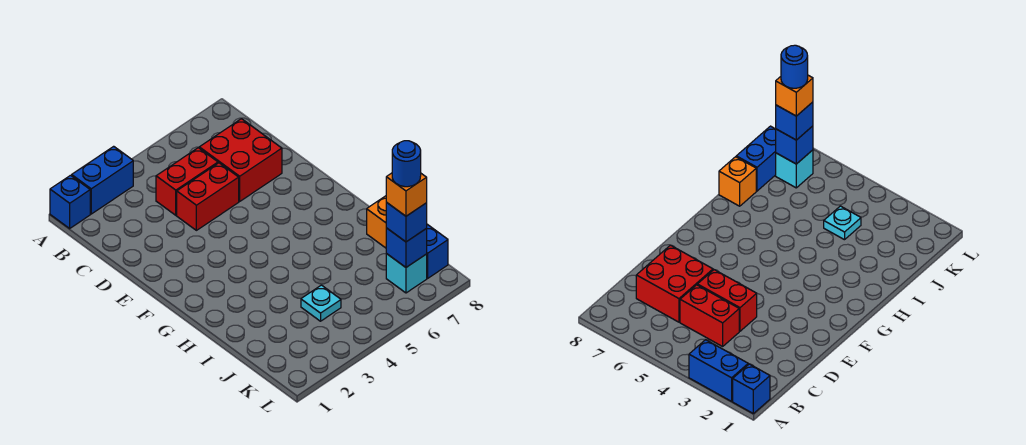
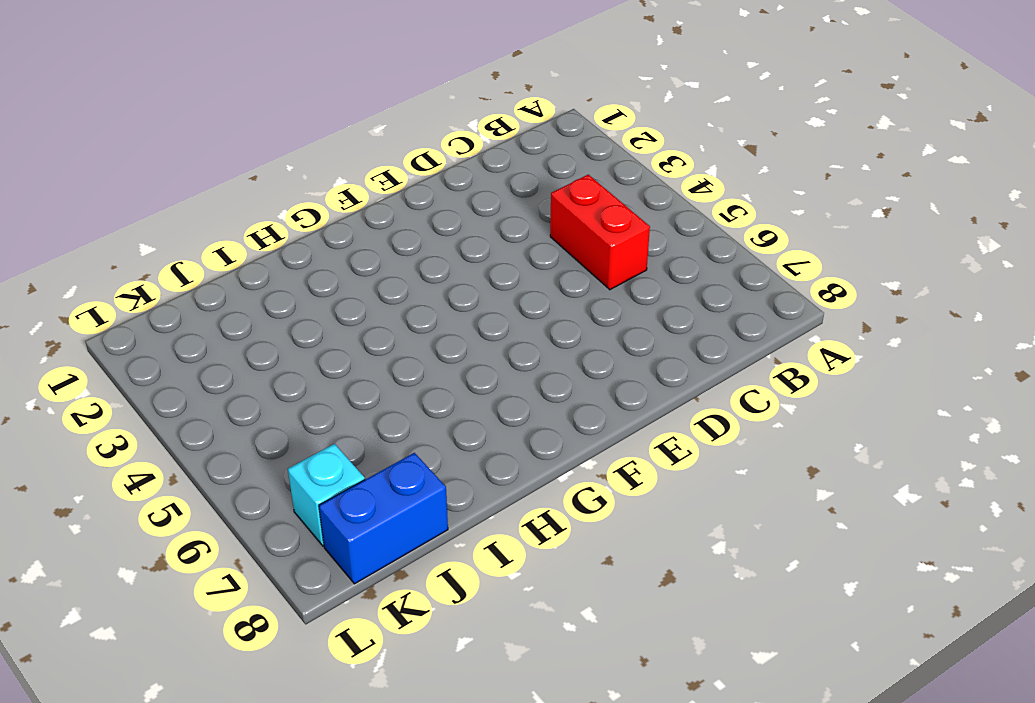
none -> blue brick A1 level 1
none -> blue brick A2:A3 level 1
none -> red brick C6:D7 level 1

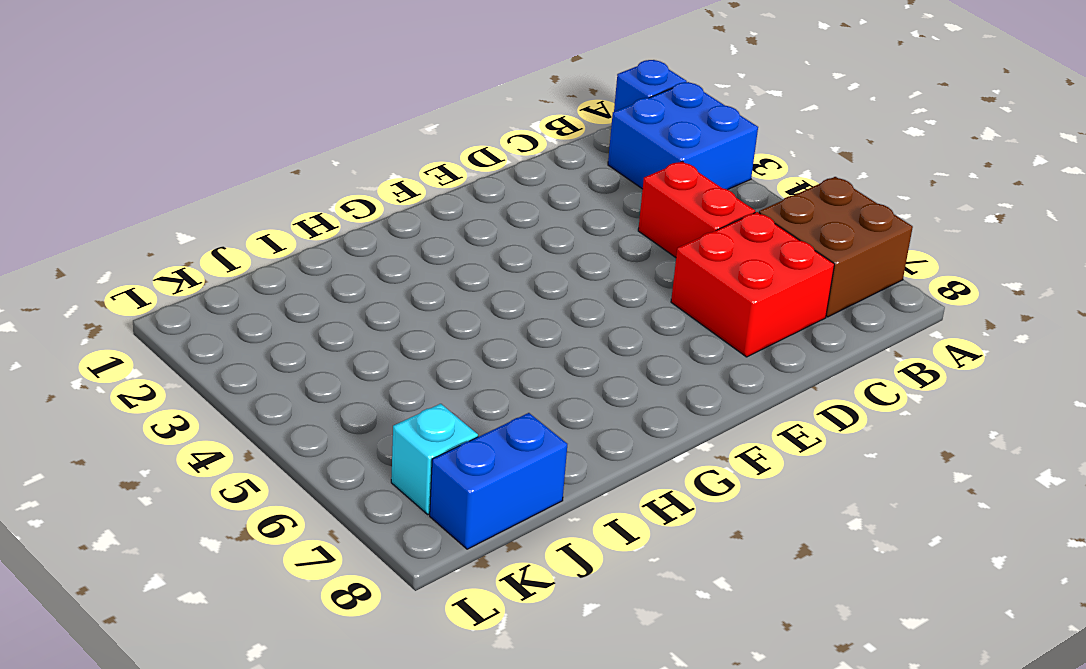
blue brick A2:B3 level 1 -> blue brick A2:A3 level 1
brown brick A6:B7 level 1 -> none
none -> red brick D4:D5 level 1
none -> orange brick I8 level 1
none -> cyan plate J4 level 1

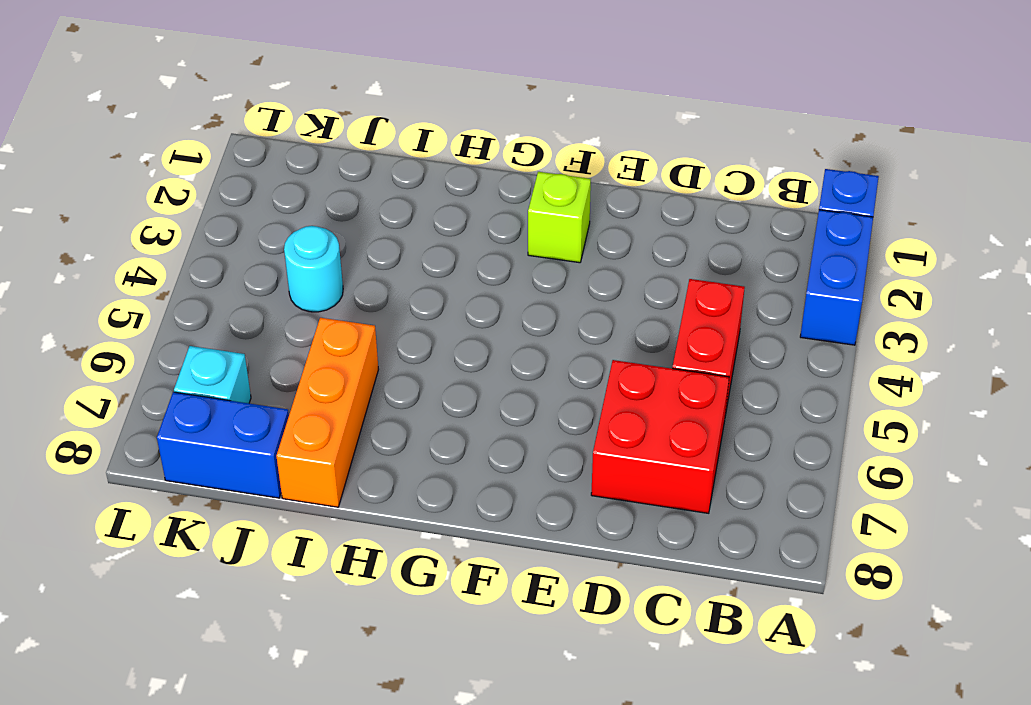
lime brick F2 level 1 -> none
orange brick I6:I8 level 1 -> orange brick I8 level 1
cyan round brick J4 level 1 -> cyan plate J4 level 1
none -> red brick D4:D5 level 1
none -> blue brick K7 level 2
none -> blue brick K7 level 3

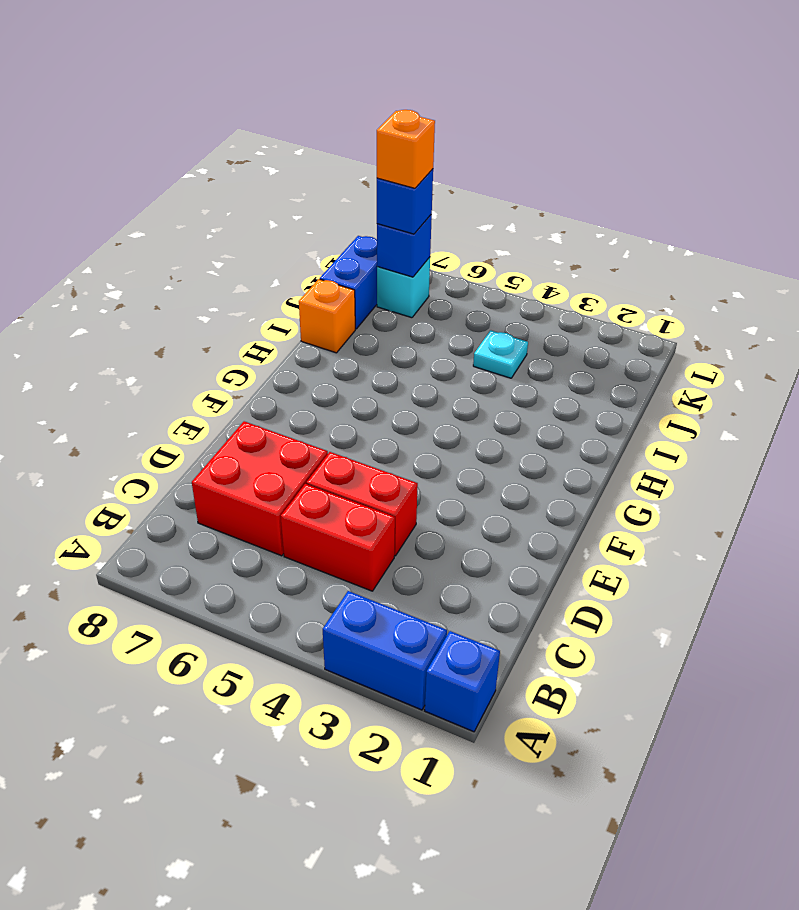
none -> blue round brick K7 level 5

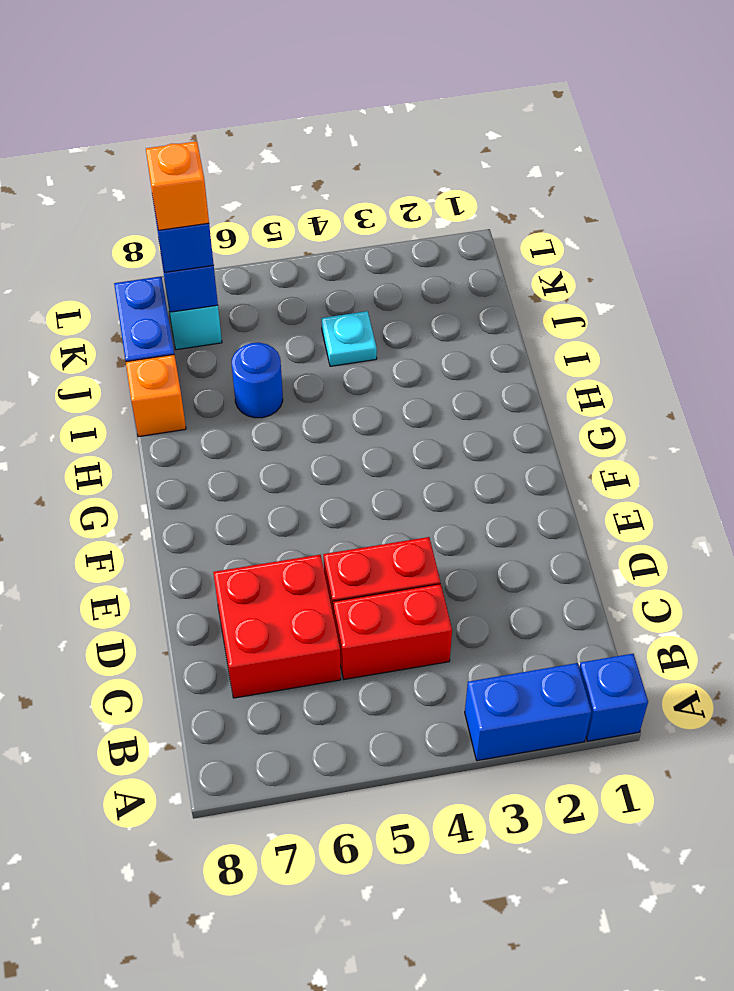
blue round brick I6 level 1 -> blue round brick K7 level 5

